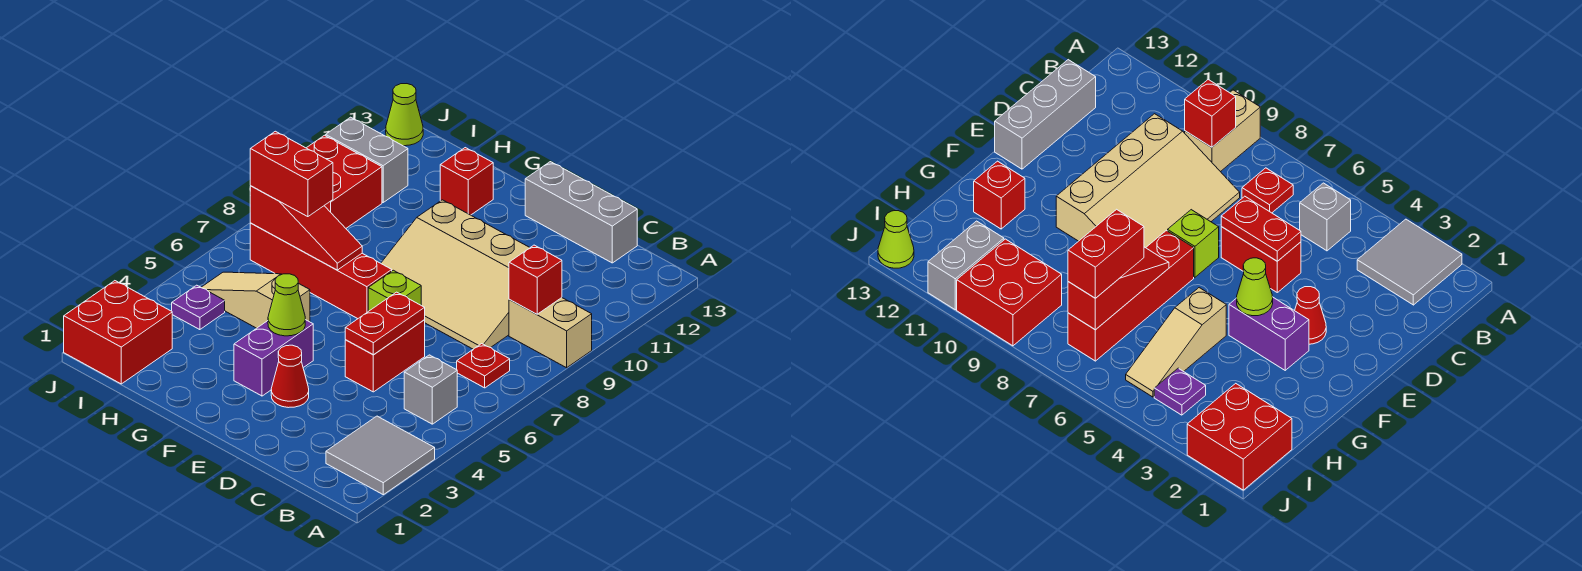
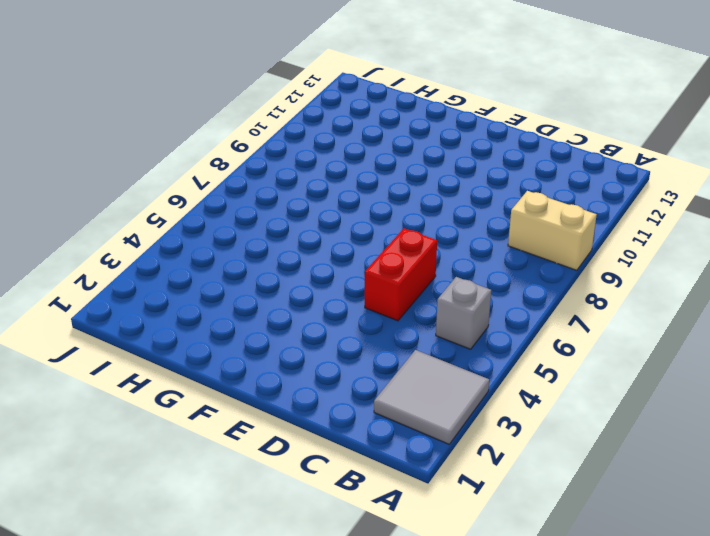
none -> red plate B7 level 1
none -> tan slope C8:F10 level 1 top 10
none -> grey brick C13:E13 level 1

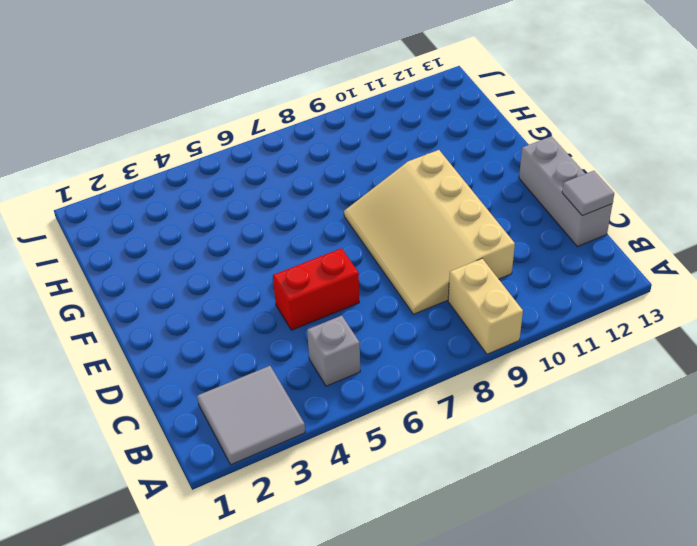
grey tile C13 level 2 -> none
none -> red plate B7 level 1
none -> red cone E3 level 1
none -> lime brick E7 level 1

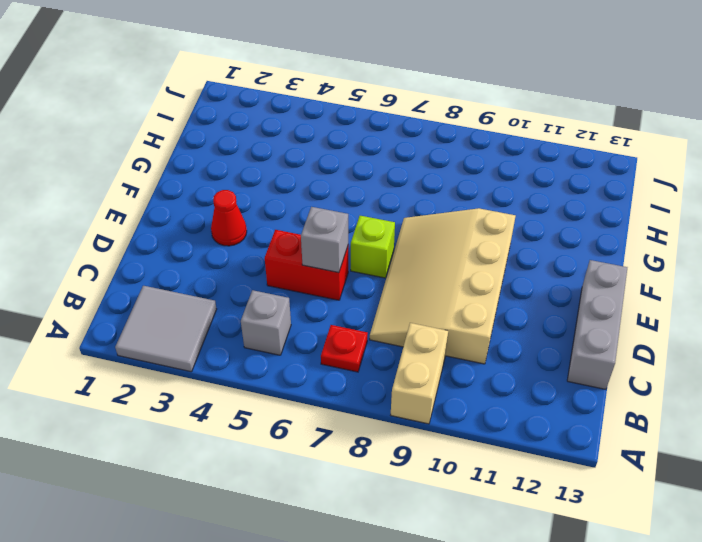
grey brick D6 level 2 -> red plate D5:D6 level 2
none -> purple brick F3:F4 level 1
none -> red brick F7:I7 level 1
none -> tan slope G5:I5 level 1 top G

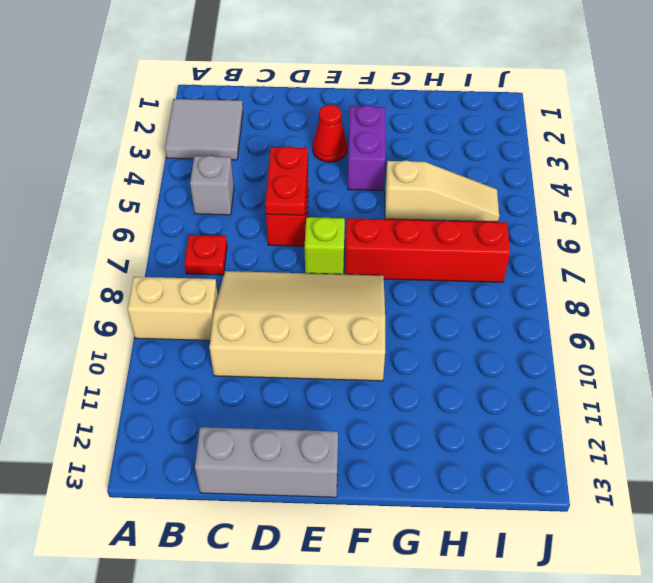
none -> red brick G12 level 1
none -> red brick I1:J2 level 1
none -> purple plate I4 level 1

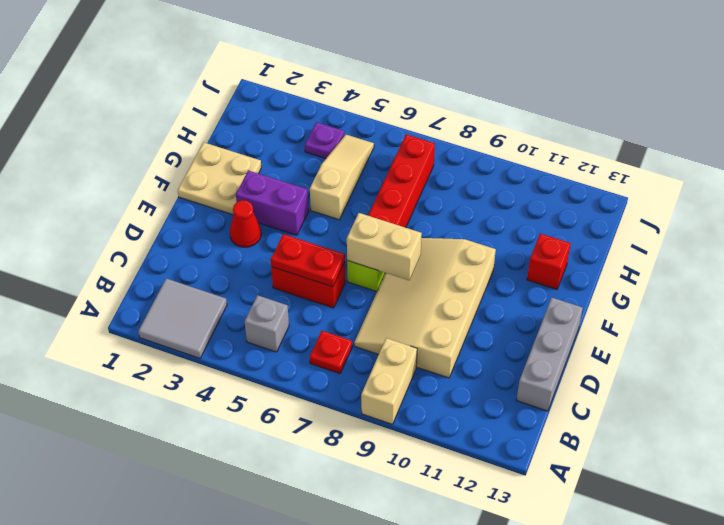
tan brick E7:E8 level 2 -> none
tan plate F1:G2 level 1 -> none
none -> red brick I1:J2 level 1
none -> red brick I9:J10 level 1
none -> grey brick I11:J11 level 1

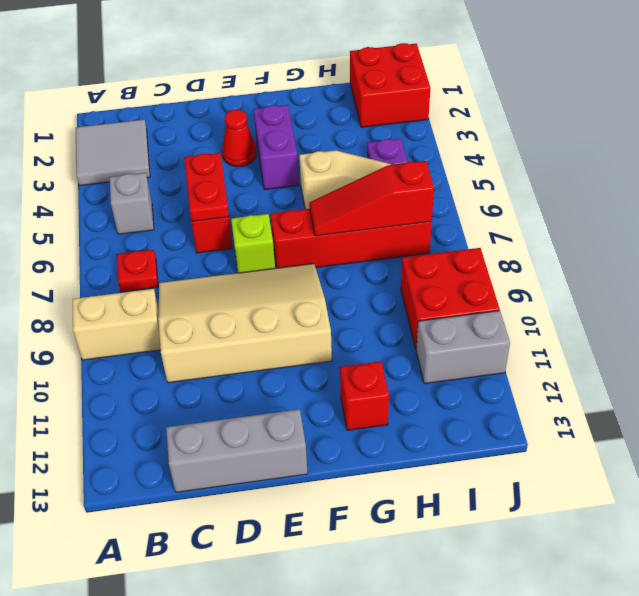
none -> lime cone J13 level 1
none -> red brick B9 level 2
none -> lime cone F4 level 2

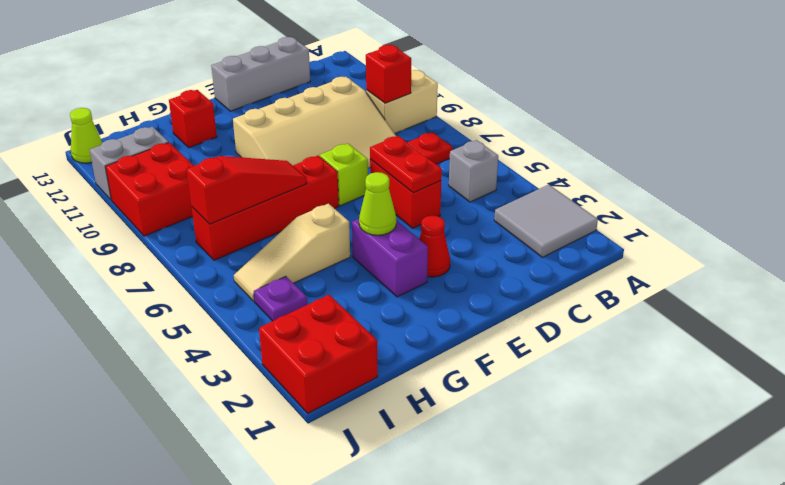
none -> red brick H7:I7 level 3

